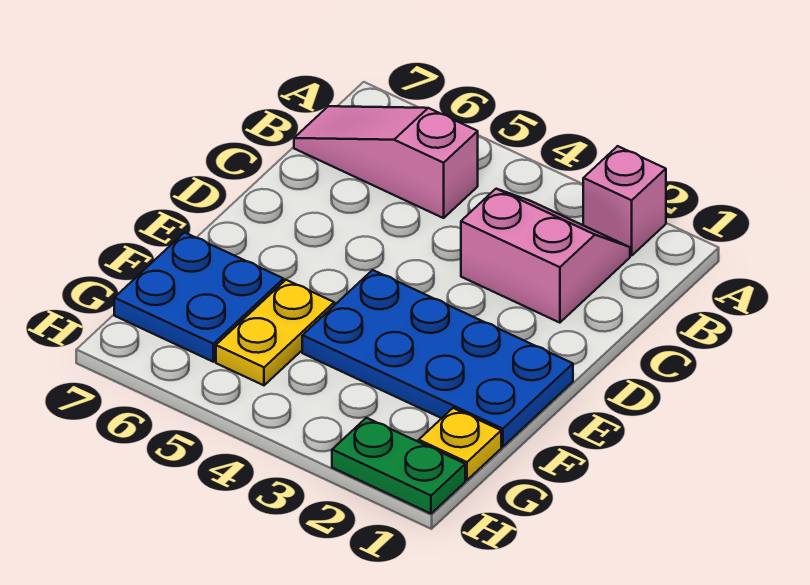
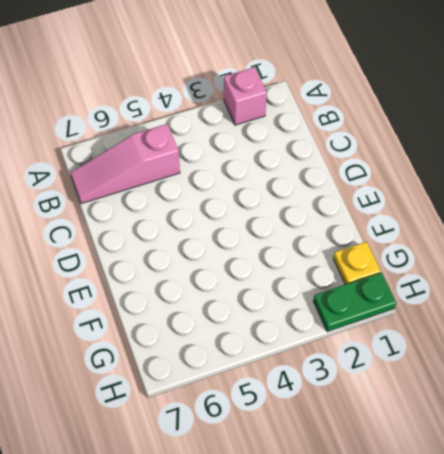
none -> pink slope B2:C3 level 1 top C
none -> blue plate E1:F4 level 1

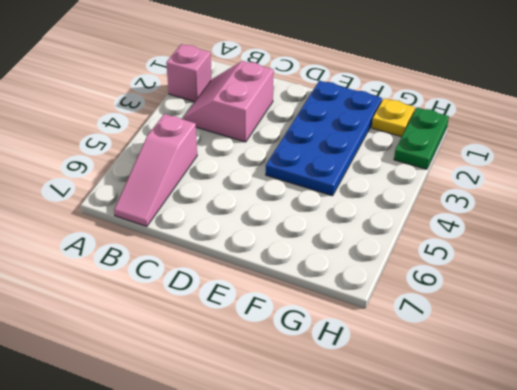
none -> yellow plate F5:G5 level 1
none -> blue plate F6:G7 level 1

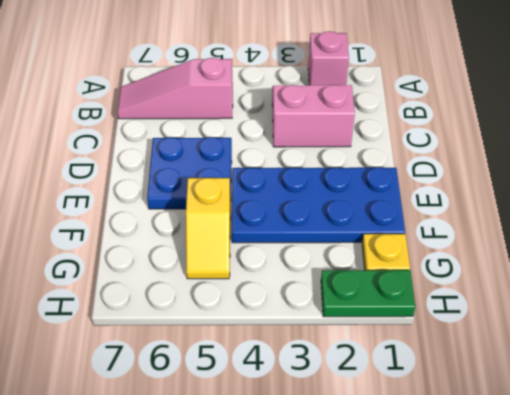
blue plate D5:E6 level 1 -> blue plate F6:G7 level 1
yellow slope F5:G5 level 1 top F -> yellow plate F5:G5 level 1

